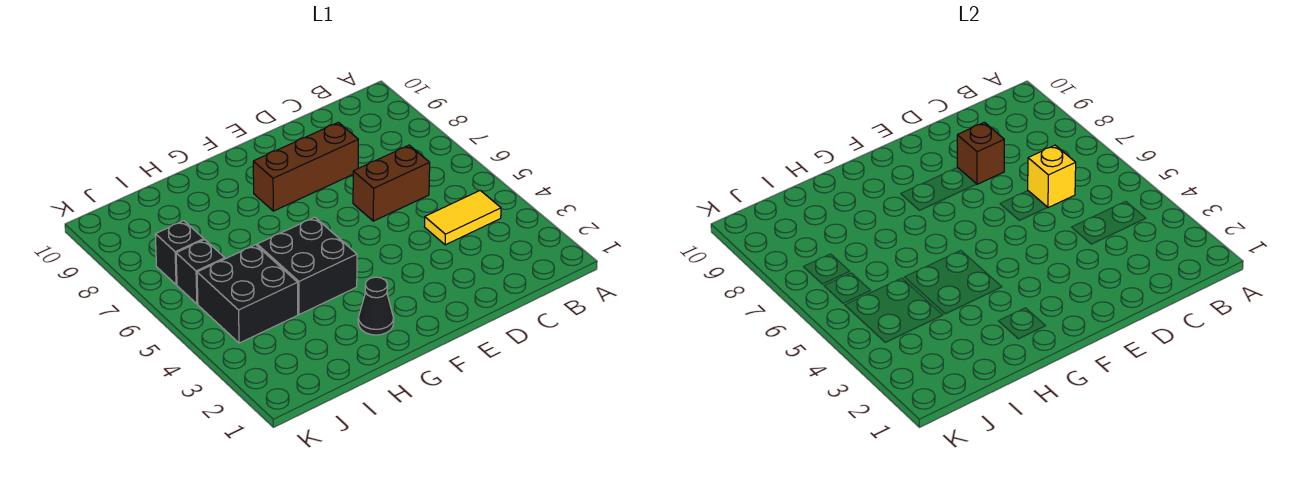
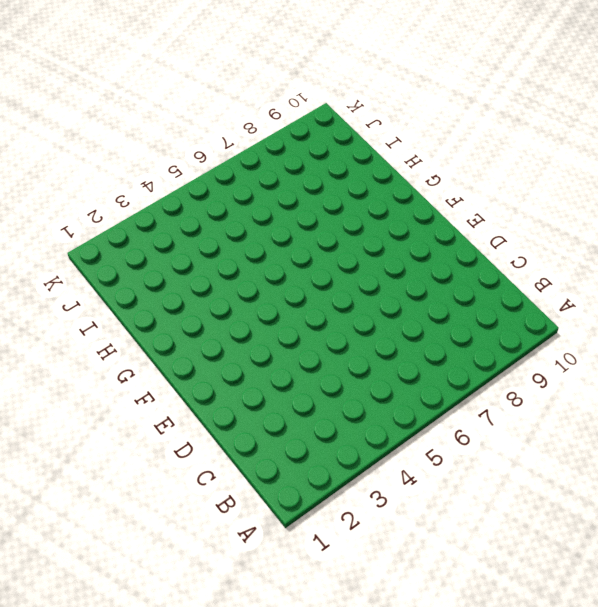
none -> yellow tile B4:C4 level 1
none -> brown brick C6:D6 level 1

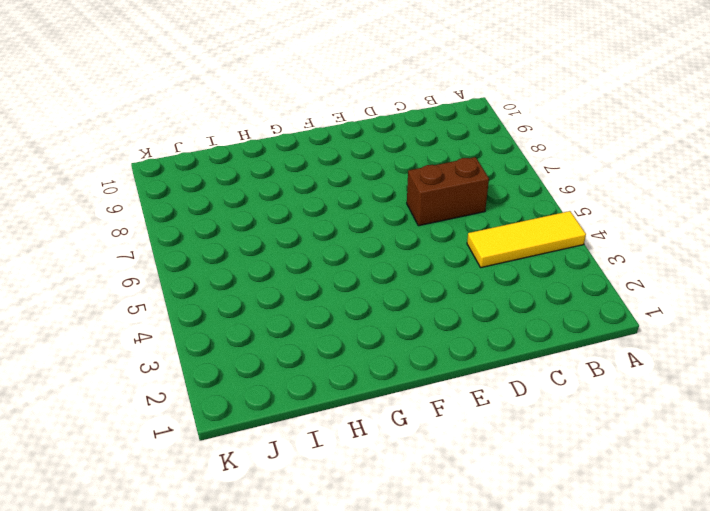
yellow tile A4:C4 level 1 -> yellow tile B4:C4 level 1
none -> brown brick D8:F8 level 1
none -> black cone G2 level 1

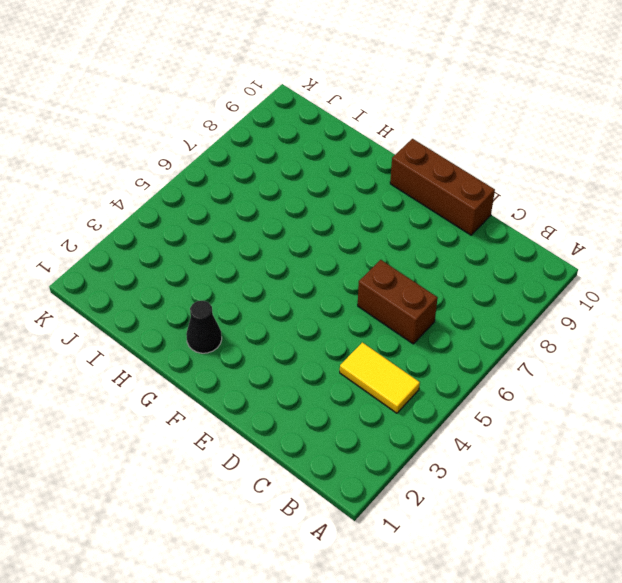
brown brick D10:F10 level 1 -> brown brick D8:F8 level 1
none -> black brick G4:H5 level 1
none -> black brick I4:J5 level 1

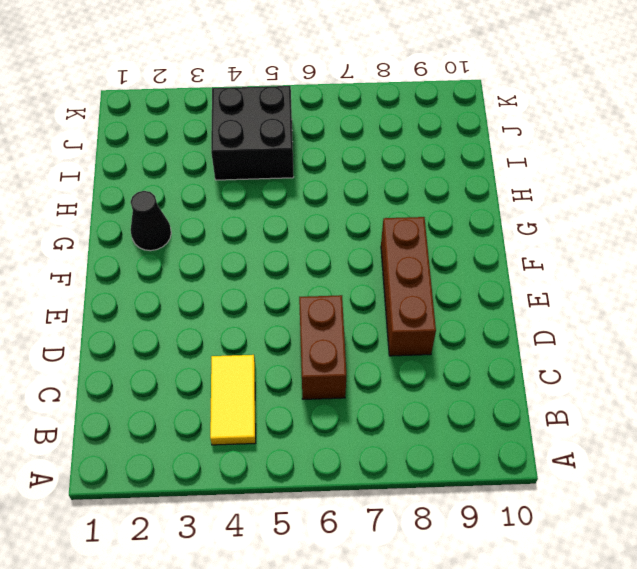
none -> black brick G4:H5 level 1
none -> black brick J6 level 1

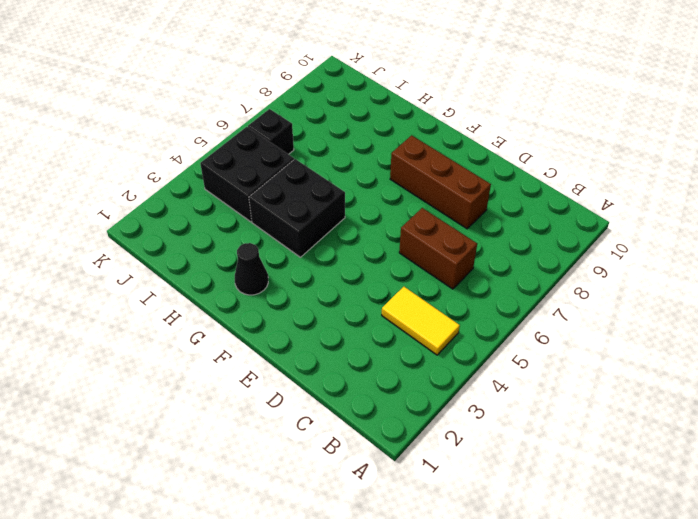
none -> black brick J7 level 1
none -> yellow brick C6 level 2

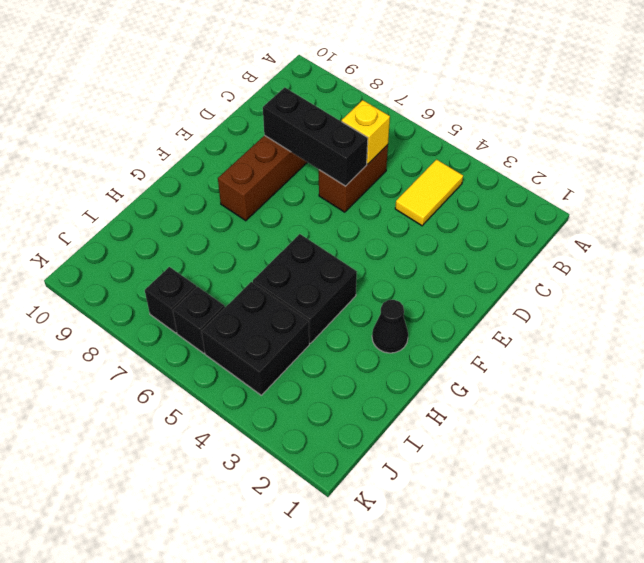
black brick D6:D8 level 2 -> brown brick D8 level 2

